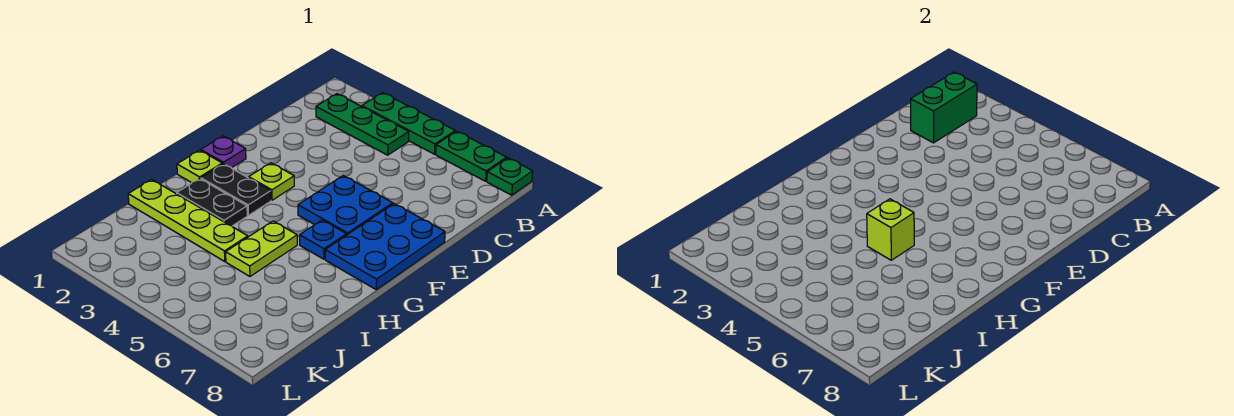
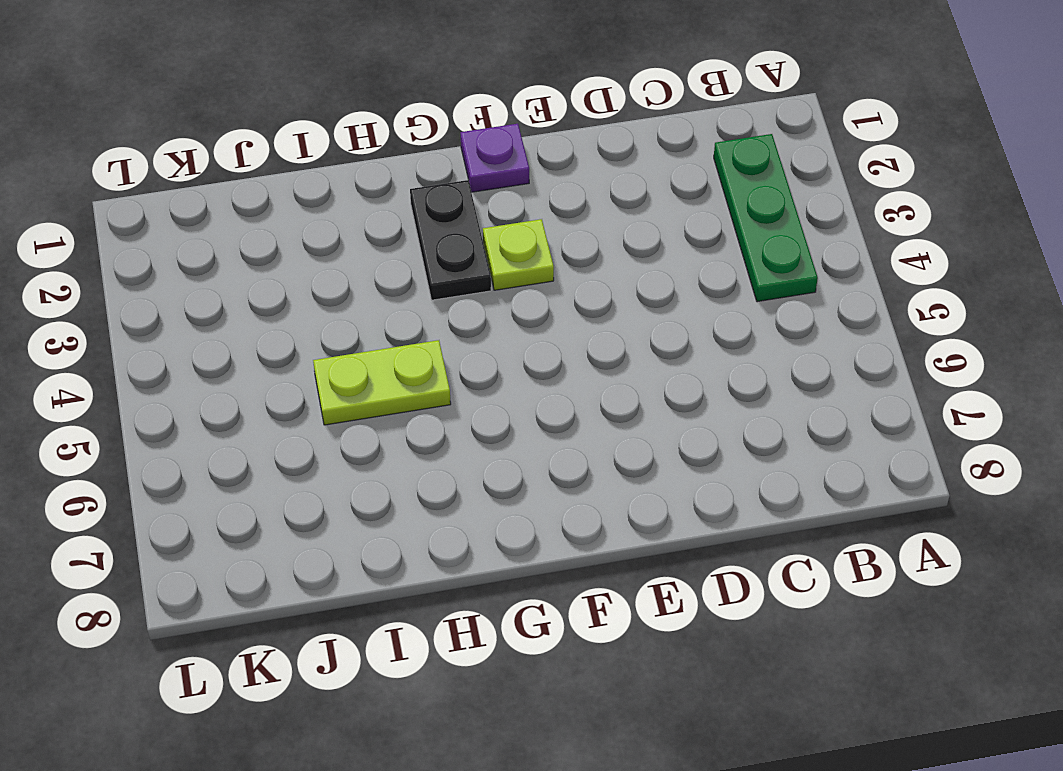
none -> green plate A3:A5 level 1
none -> green plate A6:A7 level 1
none -> green plate A8 level 1

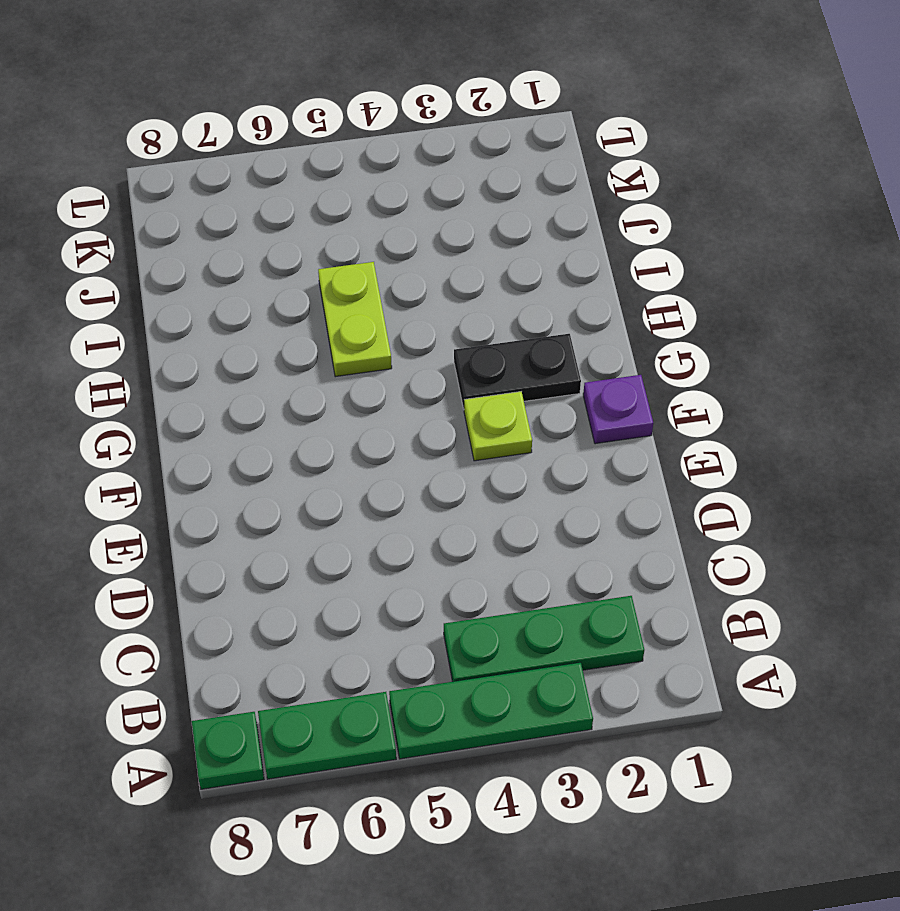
none -> blue plate E5:F6 level 1
none -> blue plate E7:G8 level 1
none -> lime plate G1 level 1

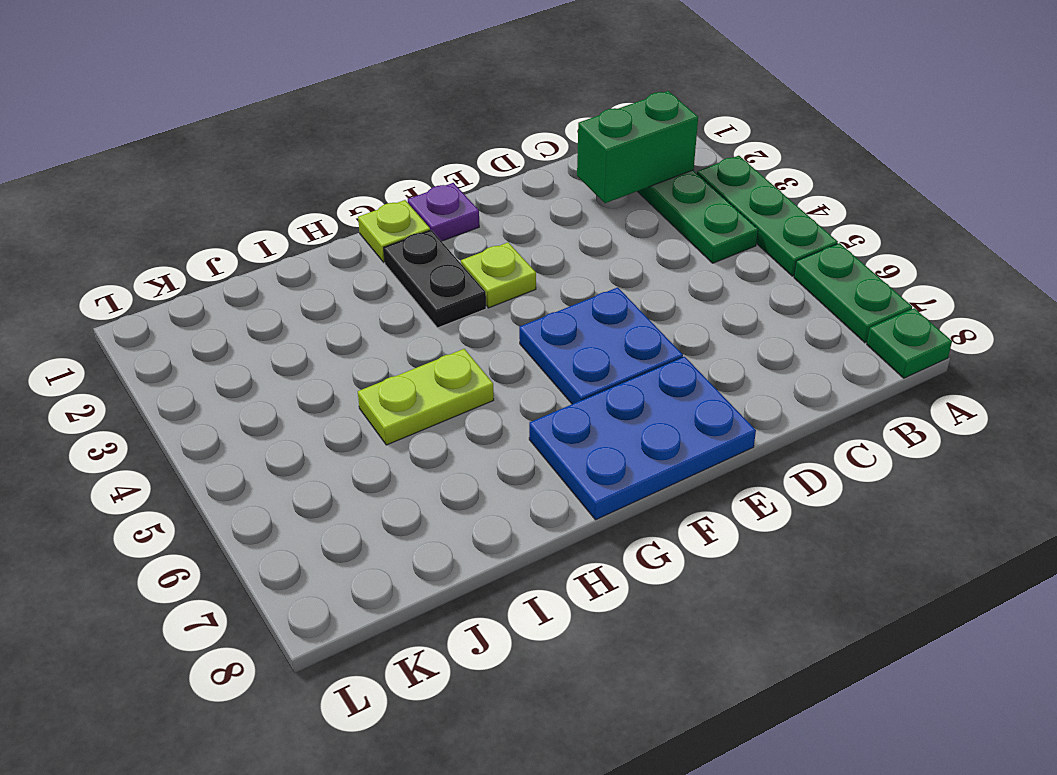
none -> blue plate G6 level 1
none -> black plate H2:H3 level 1
none -> lime plate I1:I4 level 1

